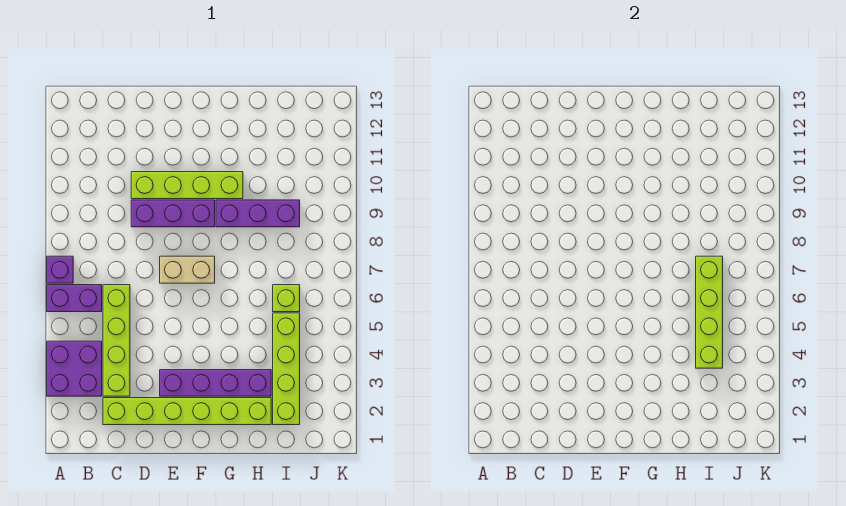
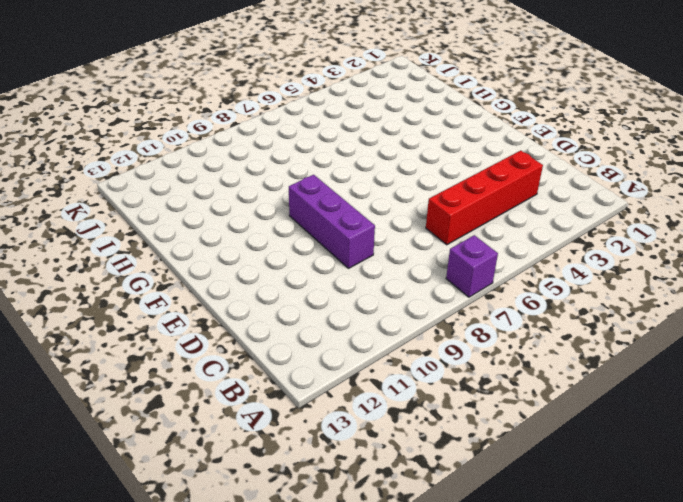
red brick C3:C6 level 1 -> lime brick C3:C6 level 1
none -> purple brick A3:B4 level 1
none -> purple brick A6:B6 level 1
none -> lime brick C2:H2 level 1

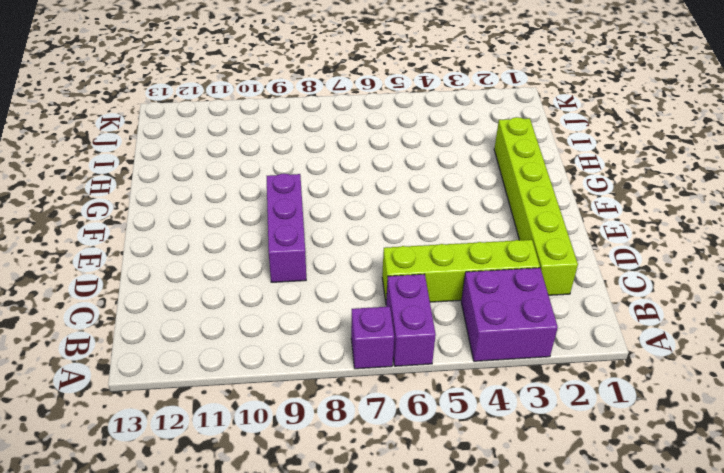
none -> lime brick D10:G10 level 1
none -> purple brick E3:H3 level 1
none -> tan brick E7:F7 level 1

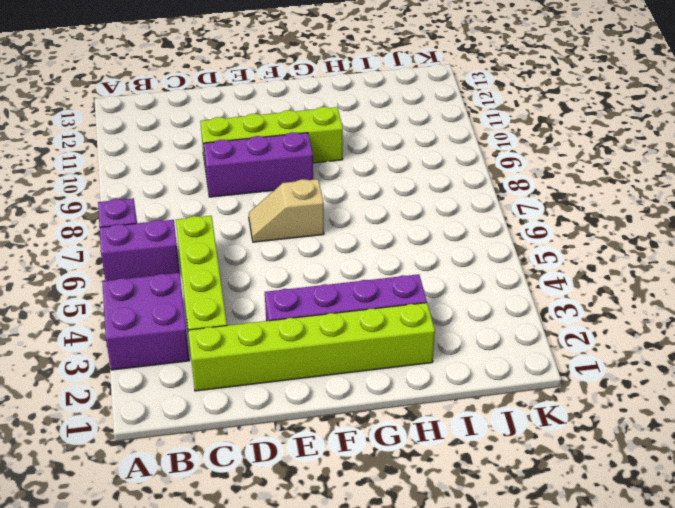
tan slope E7:F7 level 1 top F -> tan brick E7:F7 level 1
none -> purple brick G9:I9 level 1
none -> lime brick I2:I5 level 1
none -> lime brick I6 level 1

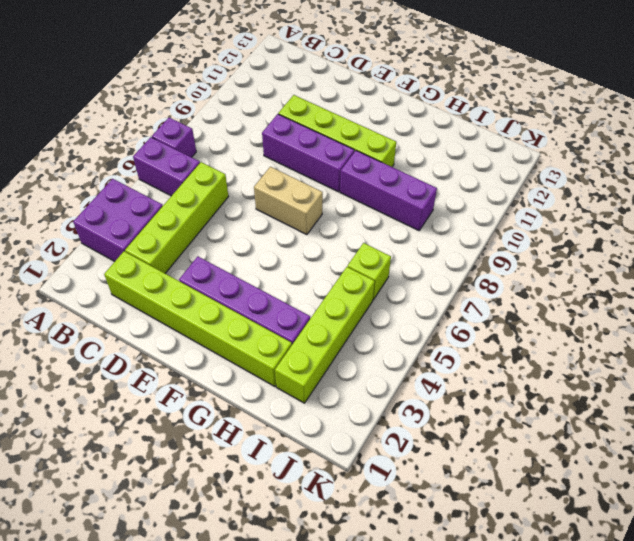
none -> lime brick I4:I7 level 2

